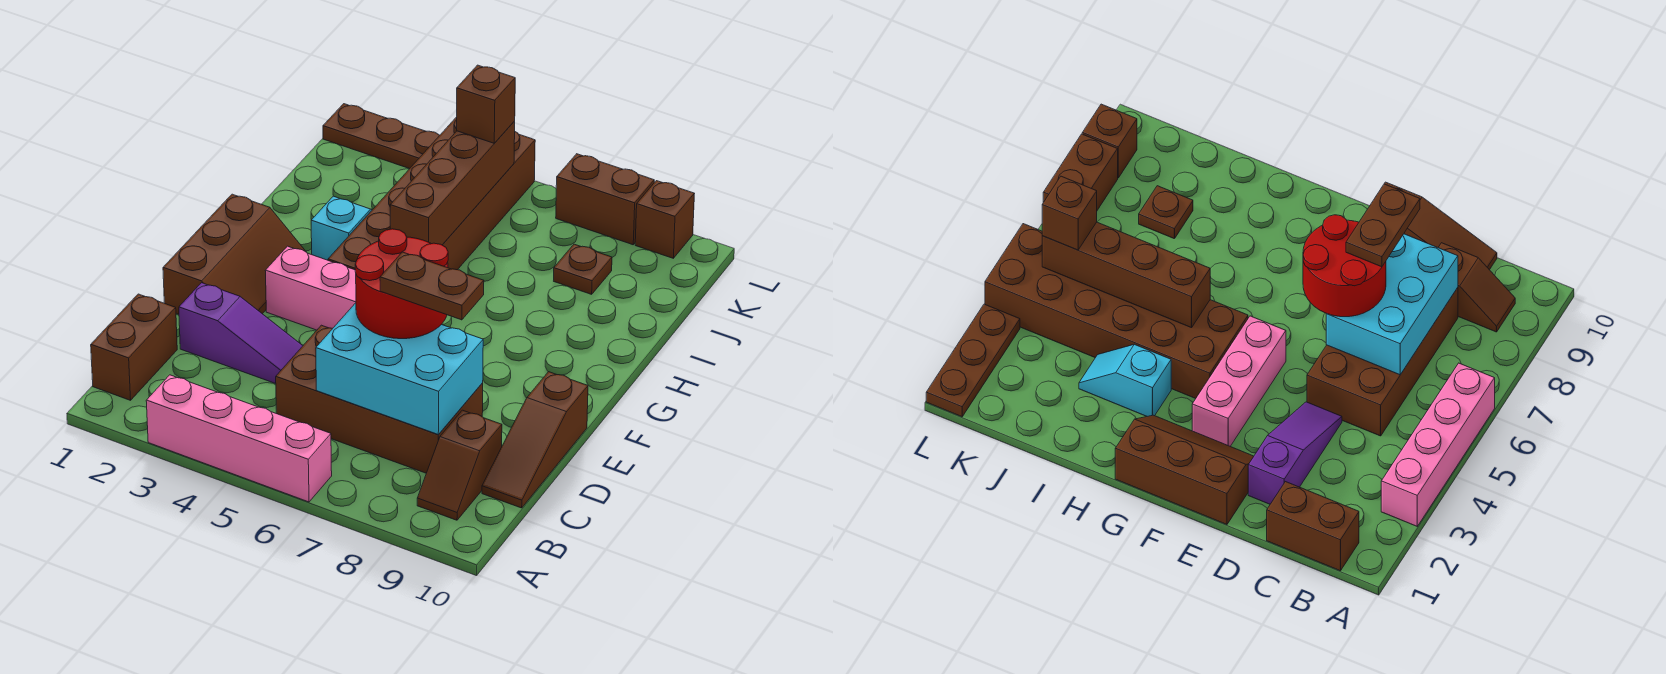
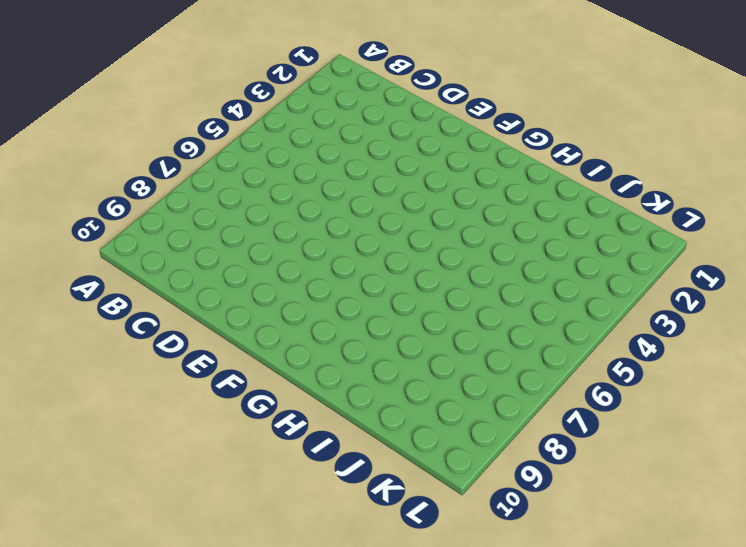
none -> pink brick A3:A6 level 1
none -> brown brick B1:C1 level 1
none -> brown slope B9:C9 level 1 top C

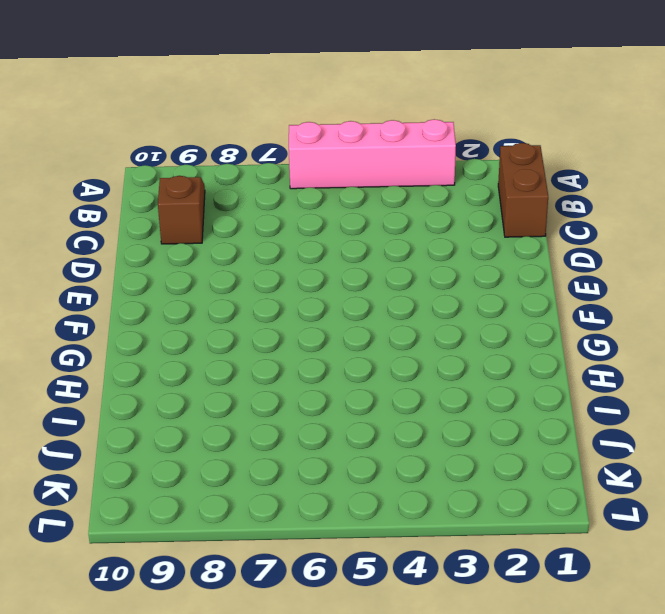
none -> brown brick C5:D8 level 1
none -> brown slope C10:E10 level 1 top E
none -> purple slope D2:D4 level 1 top 2

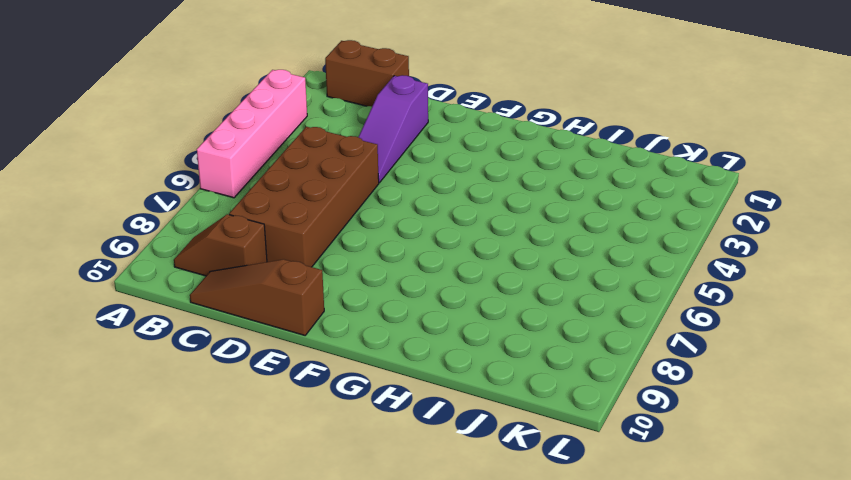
none -> brown slope E1:G2 level 1 top 1
none -> pink brick F3:F5 level 1
none -> brown brick G4:L5 level 1

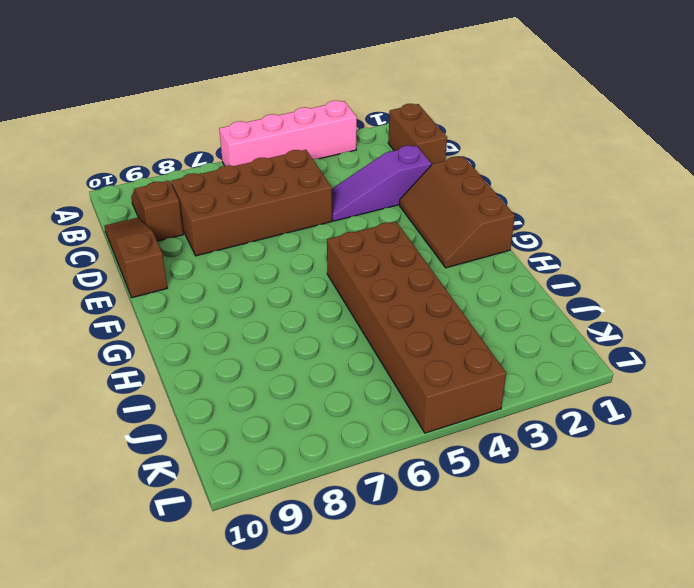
none -> pink brick F3:F5 level 1
none -> cyan slope H3:I3 level 1 top H
none -> brown plate J8 level 1

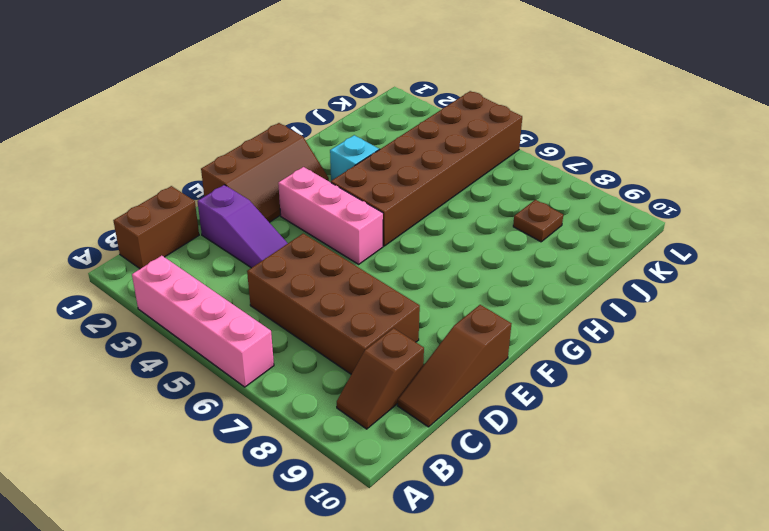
none -> brown plate L1:L3 level 1
none -> brown brick L7:L8 level 1
none -> brown brick L9 level 1

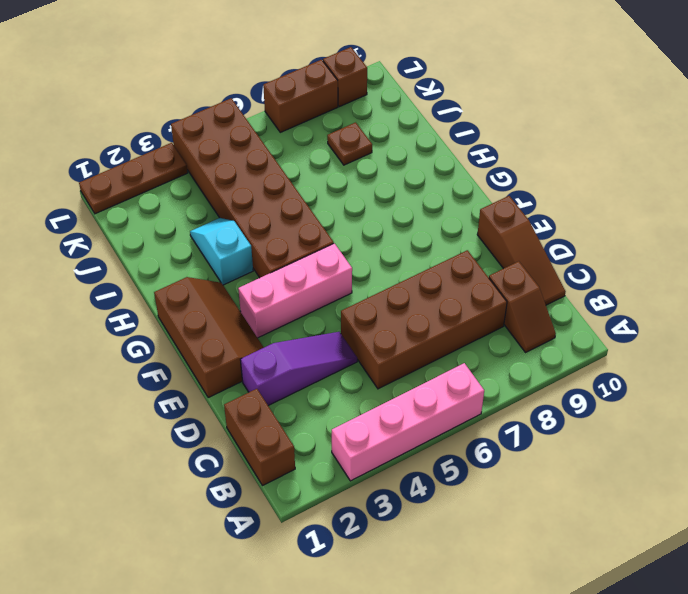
none -> cyan brick C6:D8 level 2
none -> brown brick H5:K5 level 2
none -> red round brick D6:E7 level 3

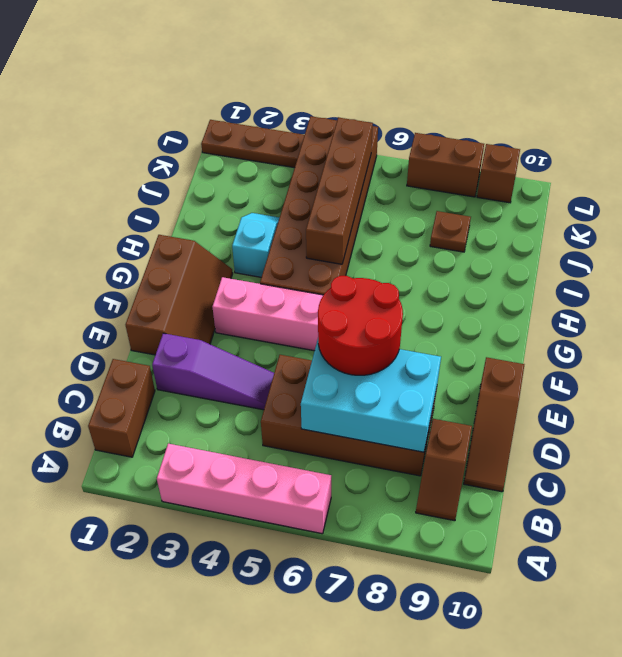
none -> brown brick K5 level 3
none -> brown plate D7:D8 level 4

